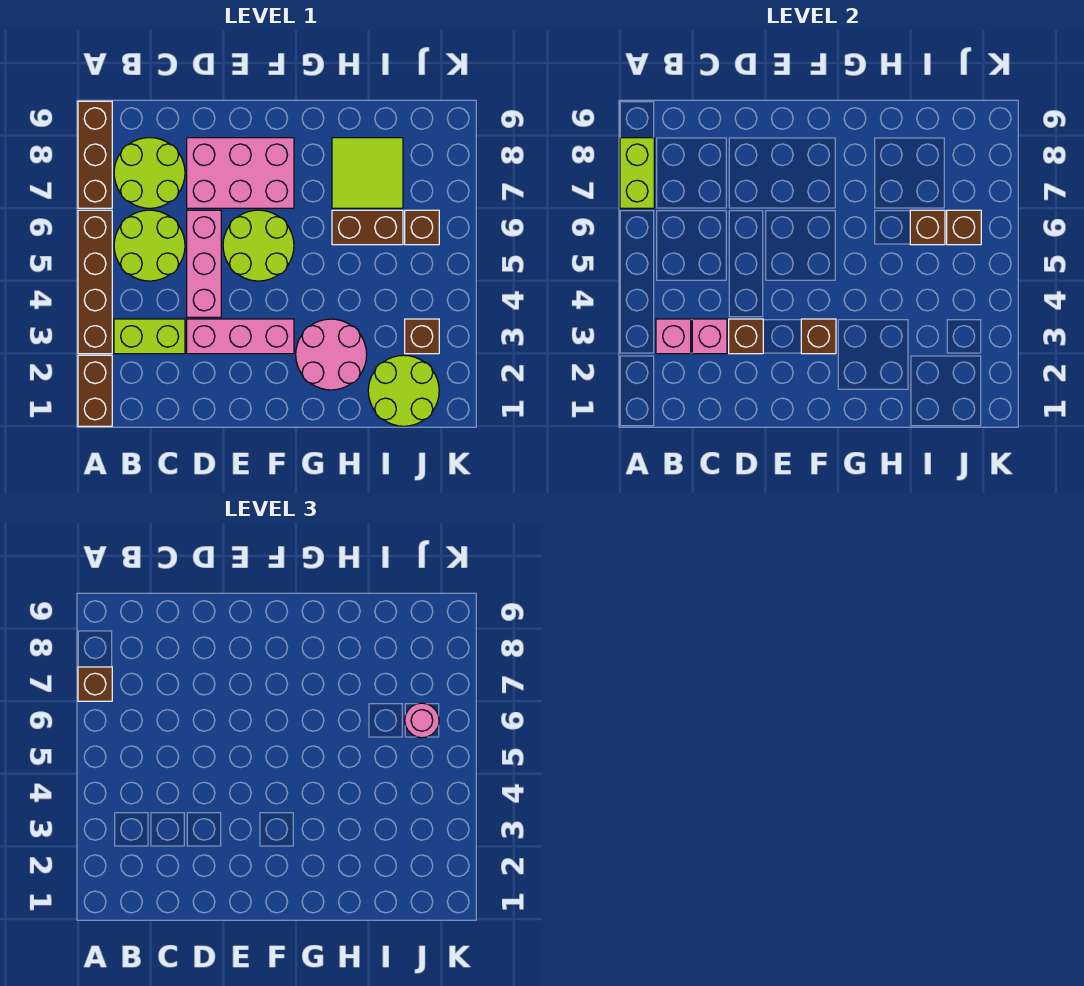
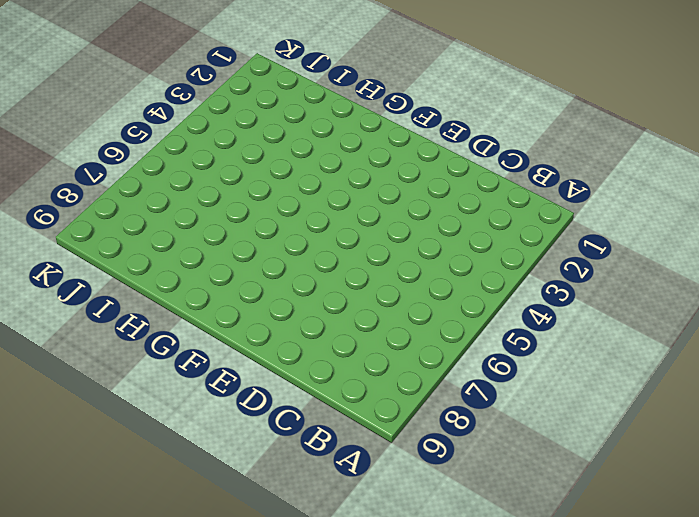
none -> brown brick A1:A2 level 1
none -> brown brick A3:A6 level 1
none -> brown brick A7:A9 level 1

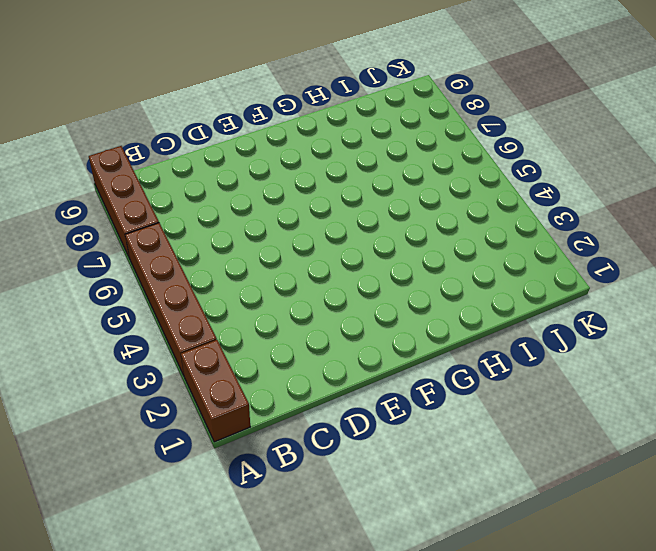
none -> lime brick B3:C3 level 1
none -> lime round brick B5:C6 level 1
none -> lime round brick B7:C8 level 1

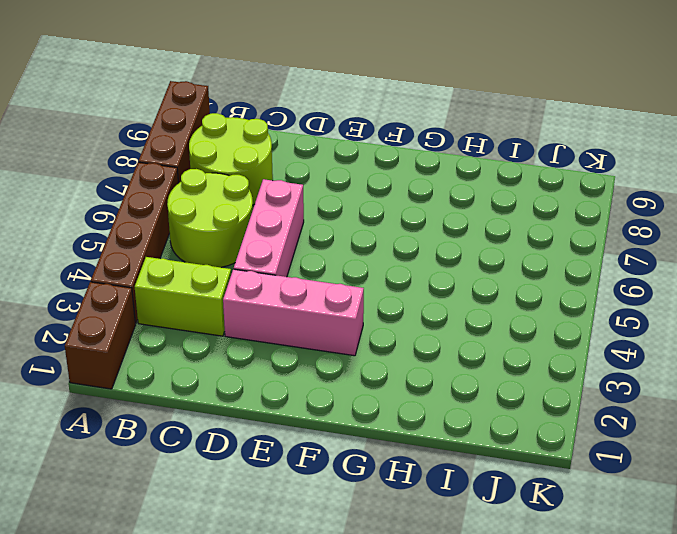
none -> pink brick D7:F8 level 1
none -> lime round brick E5:F6 level 1
none -> pink round brick G2:H3 level 1

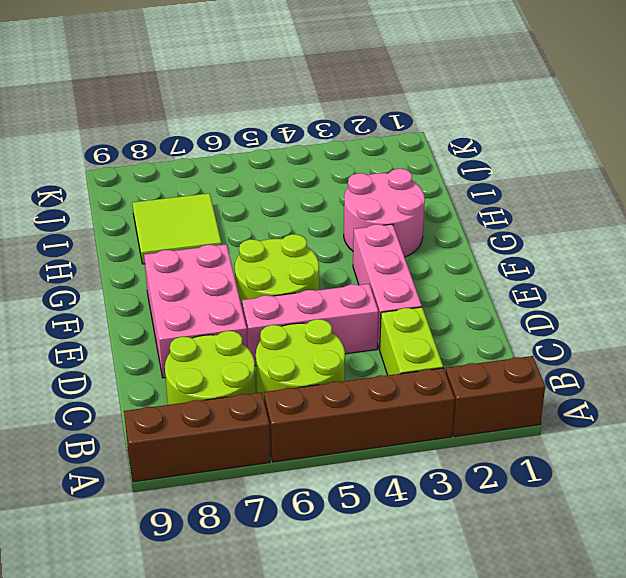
none -> brown brick H6:I6 level 1
none -> lime round brick I1:J2 level 1
none -> brown brick J3 level 1

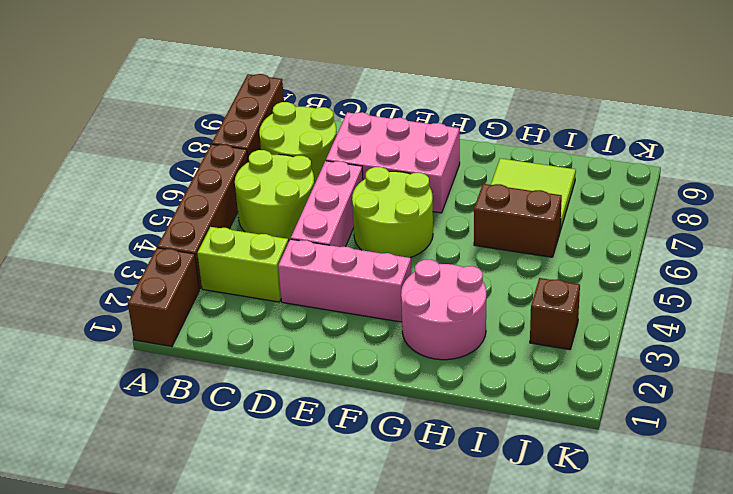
none -> lime round brick I1:J2 level 1
none -> brown brick J6 level 1
none -> lime brick A7:A8 level 2

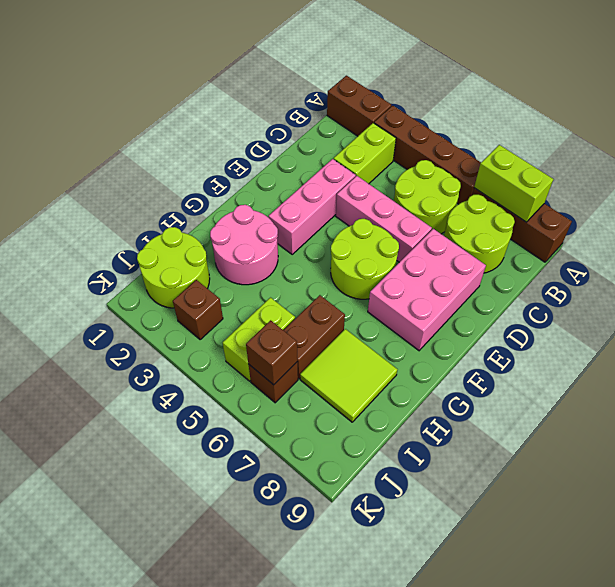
lime brick I5:J5 level 1 -> none
none -> pink brick B3 level 2
none -> pink brick C3 level 2
none -> brown brick D3 level 2

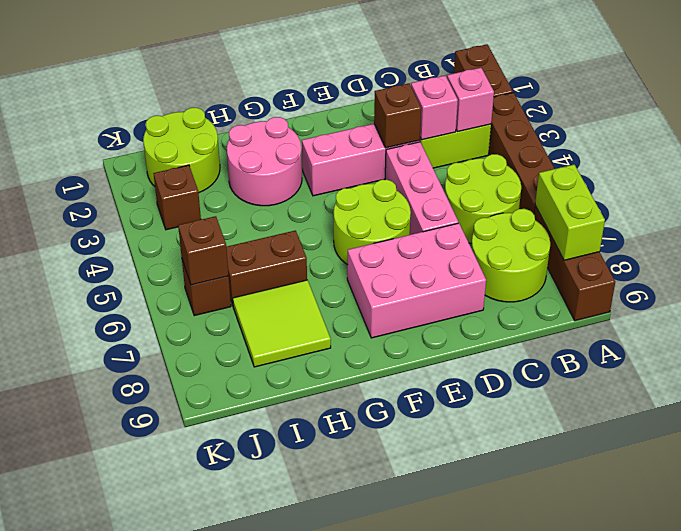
none -> brown brick F3 level 2
none -> brown brick I6 level 2
none -> brown brick A7 level 3

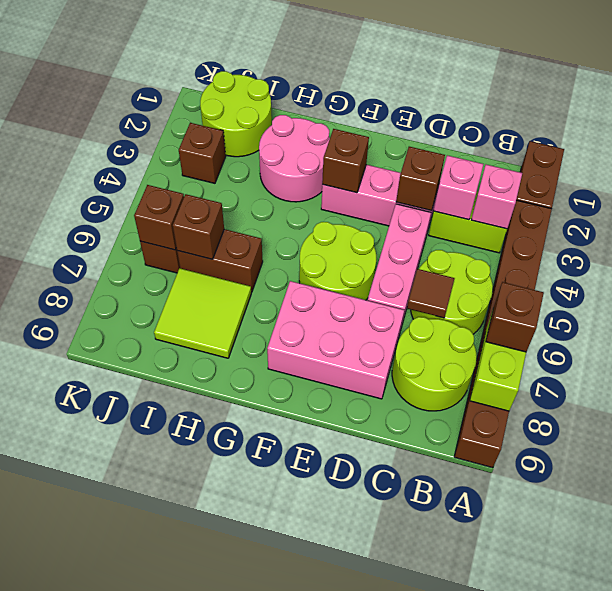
brown tile C6 level 2 -> none
none -> pink round brick J6 level 3

